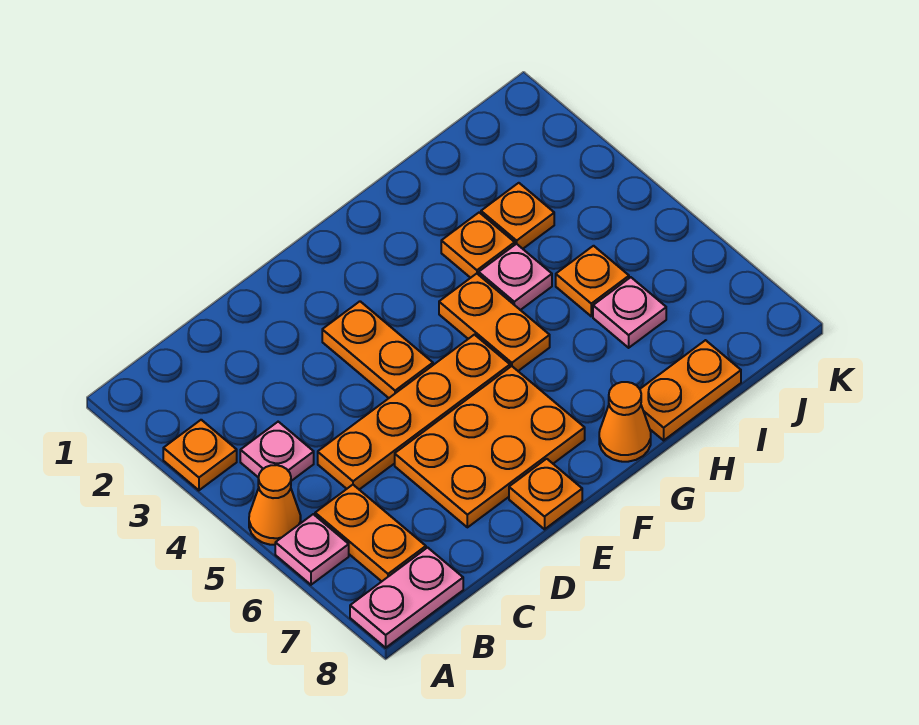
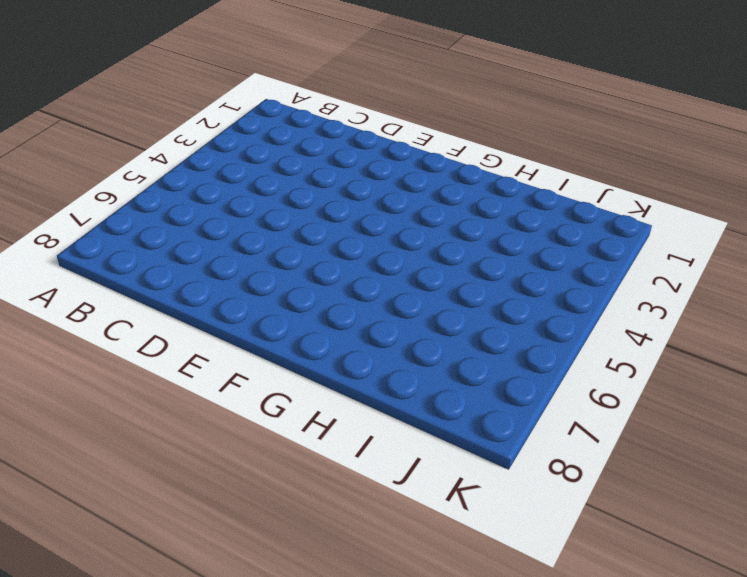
none -> orange plate A3 level 1
none -> orange cone A5 level 1
none -> pink plate A6 level 1

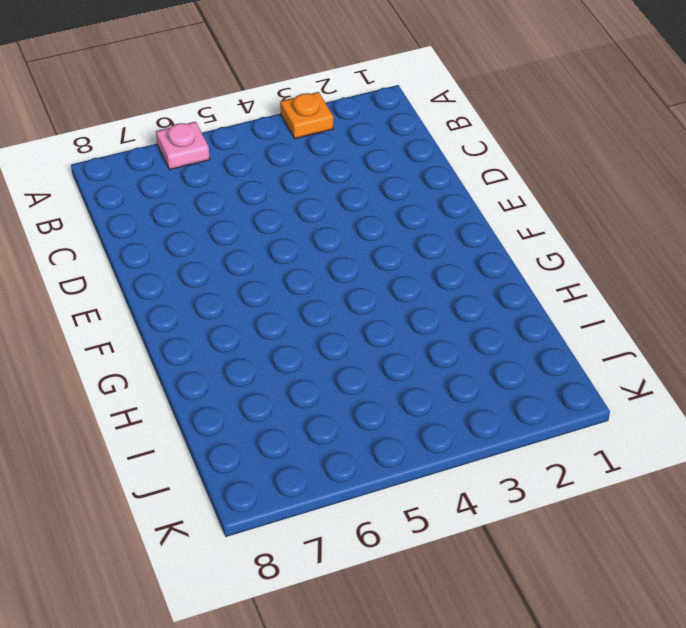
none -> orange cone A5 level 1
none -> pink plate A8:B8 level 1
none -> pink plate B4 level 1

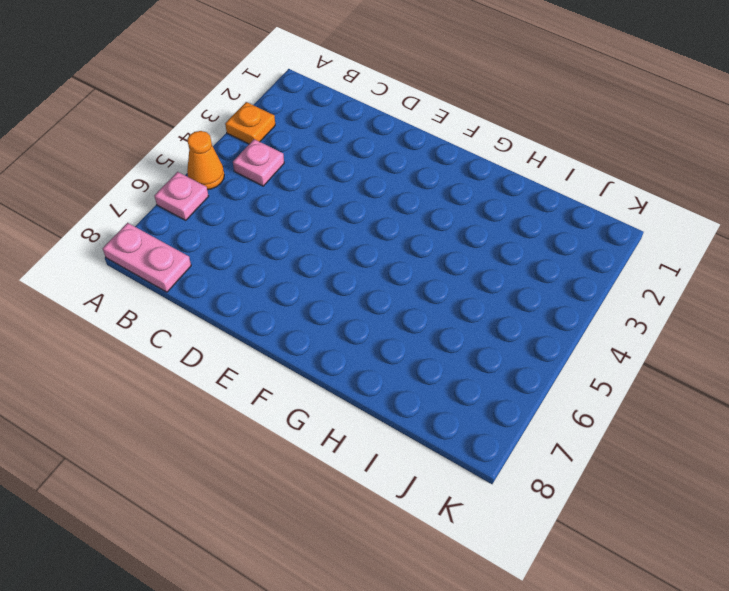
none -> orange plate B6:B7 level 1
none -> orange plate C5:F5 level 1
none -> orange plate D6:F7 level 1

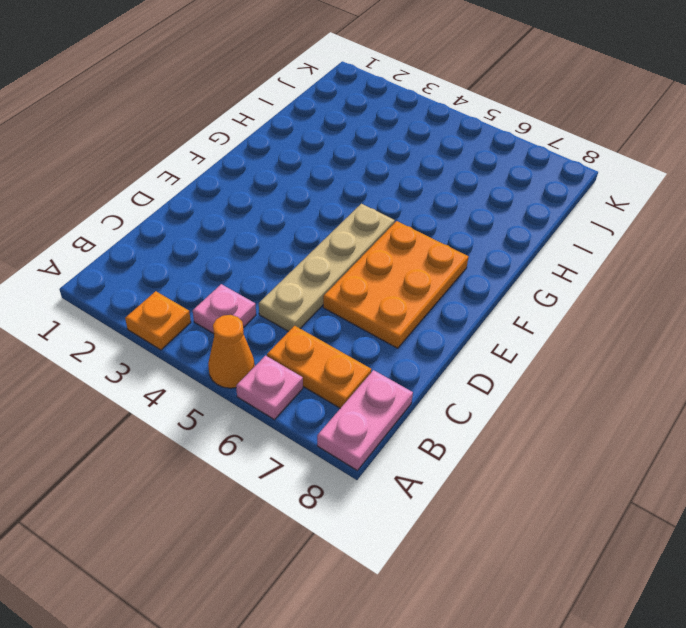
tan plate C5:F5 level 1 -> orange plate C5:F5 level 1
none -> orange plate E3:E4 level 1
none -> orange plate E8 level 1
none -> orange plate G4:G5 level 1

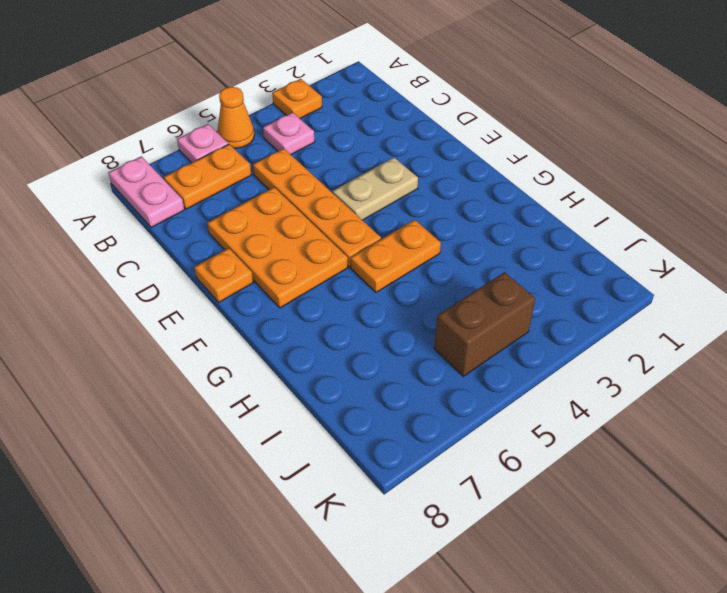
tan plate E3:E4 level 1 -> orange plate E3:E4 level 1
brown brick J4:J5 level 1 -> none
none -> orange cone G8 level 1
none -> orange plate H3 level 1
none -> pink plate H4 level 1

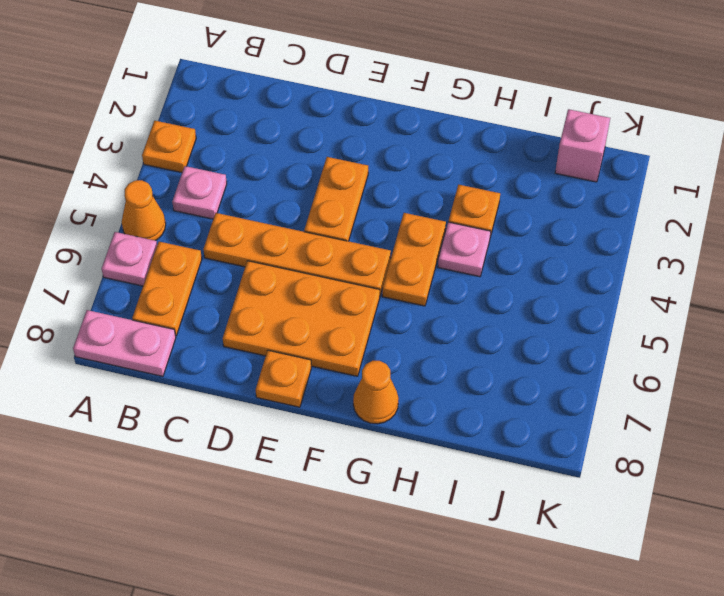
pink brick J1 level 1 -> none
none -> orange plate H8:I8 level 1
none -> orange plate I3 level 1
none -> orange plate I5 level 1

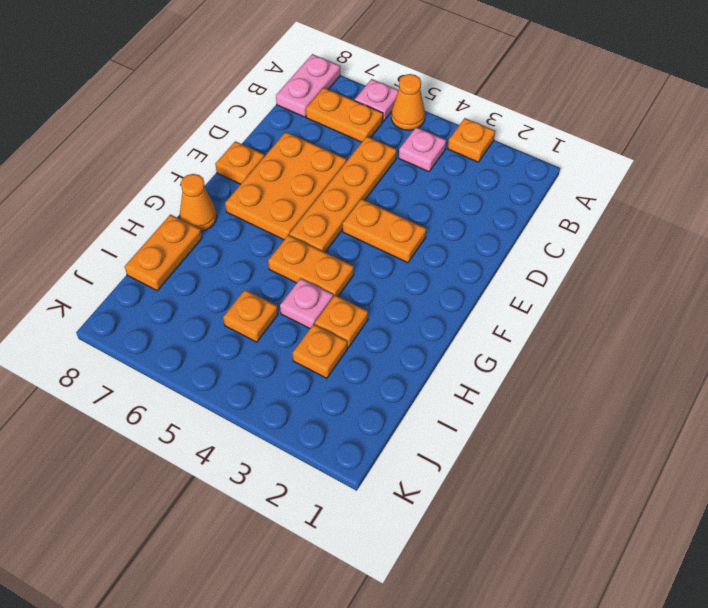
none -> pink plate I6 level 1

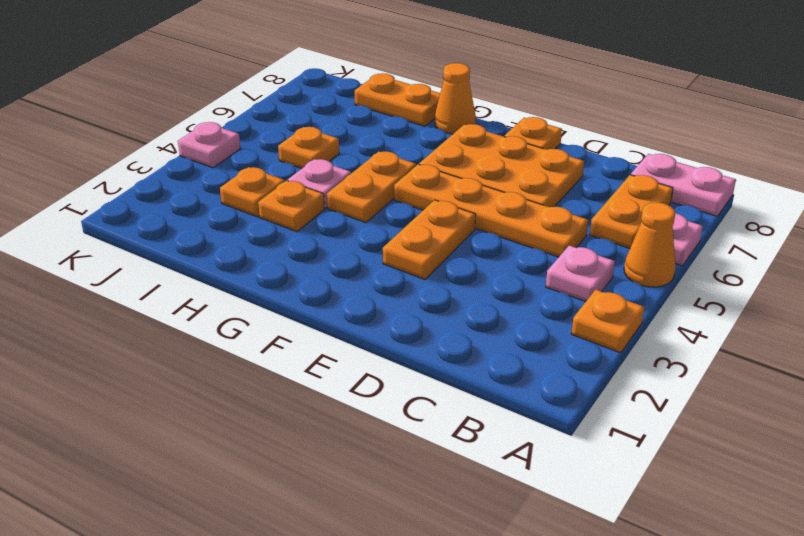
pink plate K4 level 1 -> pink plate I6 level 1

